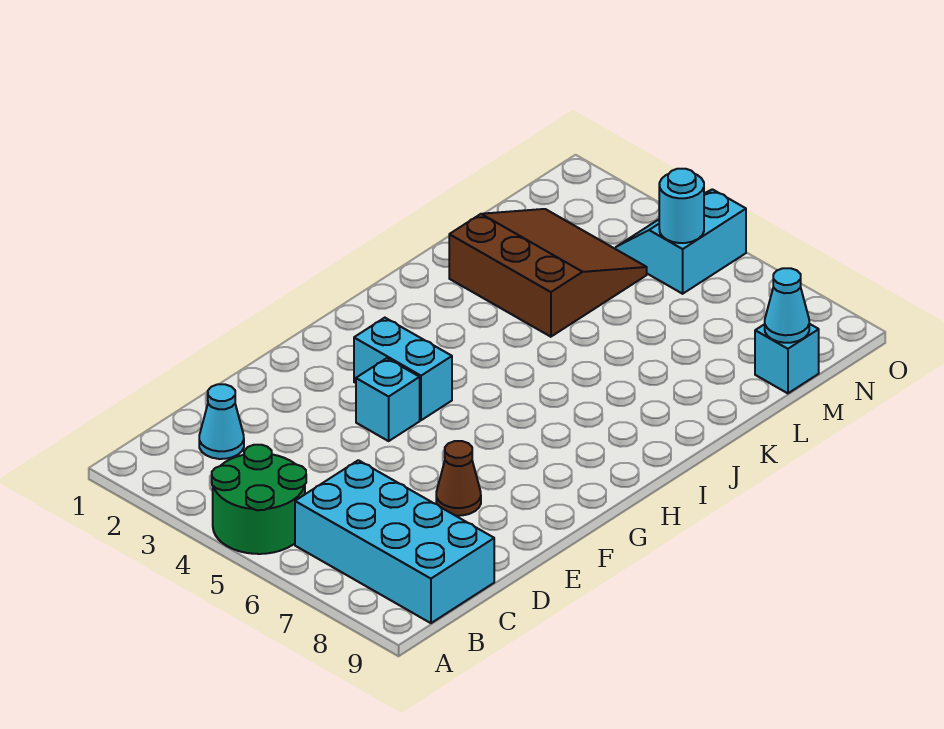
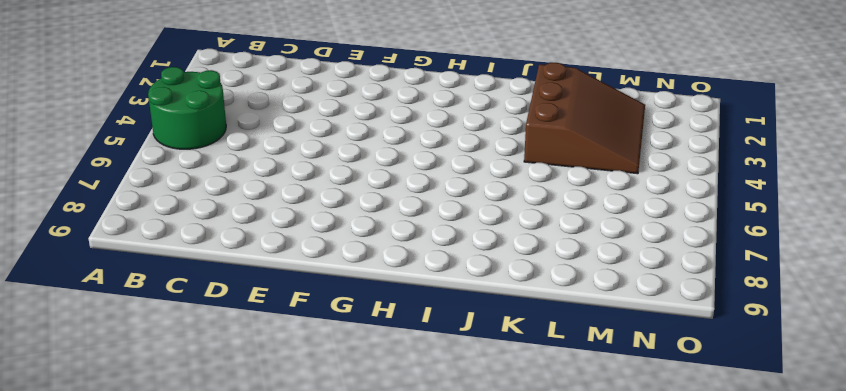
none -> cyan brick B6:C9 level 1
none -> cyan cone C2 level 1

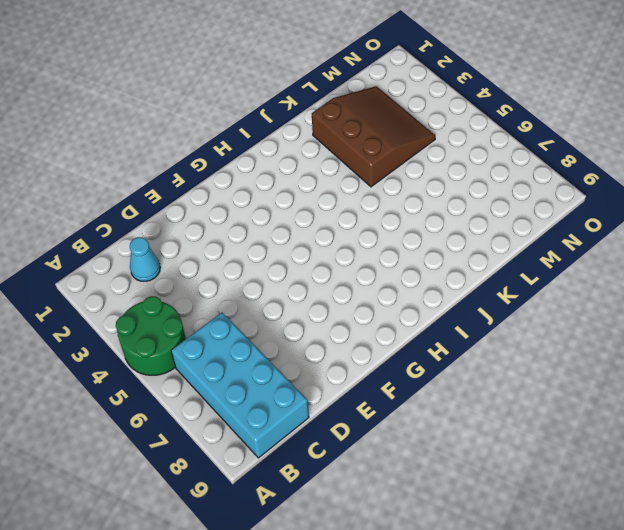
none -> brown cone E7 level 1
none -> cyan brick F4 level 1

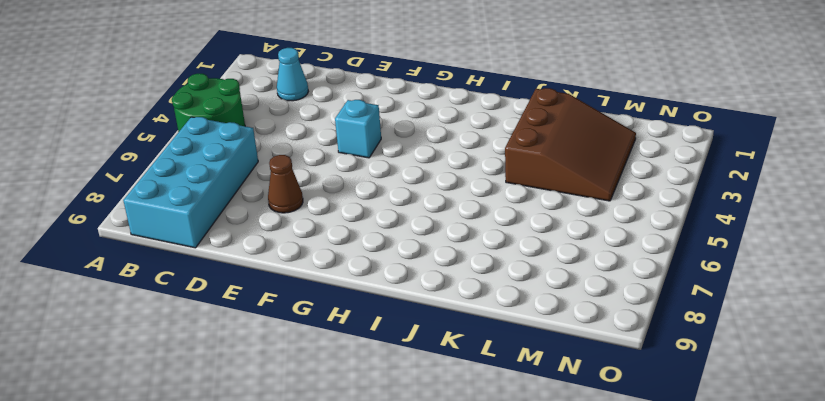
none -> cyan brick G3:G4 level 1
none -> cyan brick M9 level 1

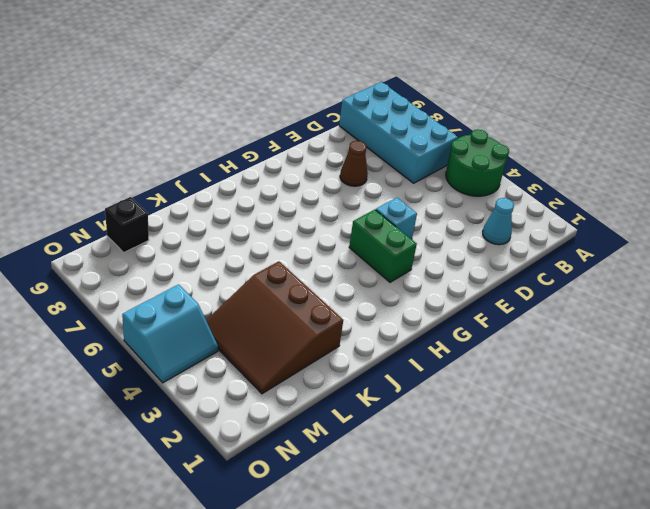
green brick G3:G4 level 1 -> cyan brick G3:G4 level 1
black brick M9 level 1 -> cyan brick M9 level 1
none -> cyan cone M9 level 2
none -> cyan round brick N5 level 2

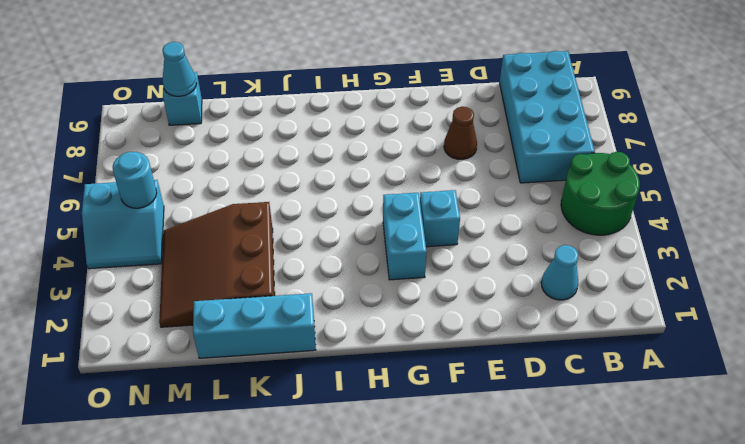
cyan brick J1:L1 level 1 -> none

